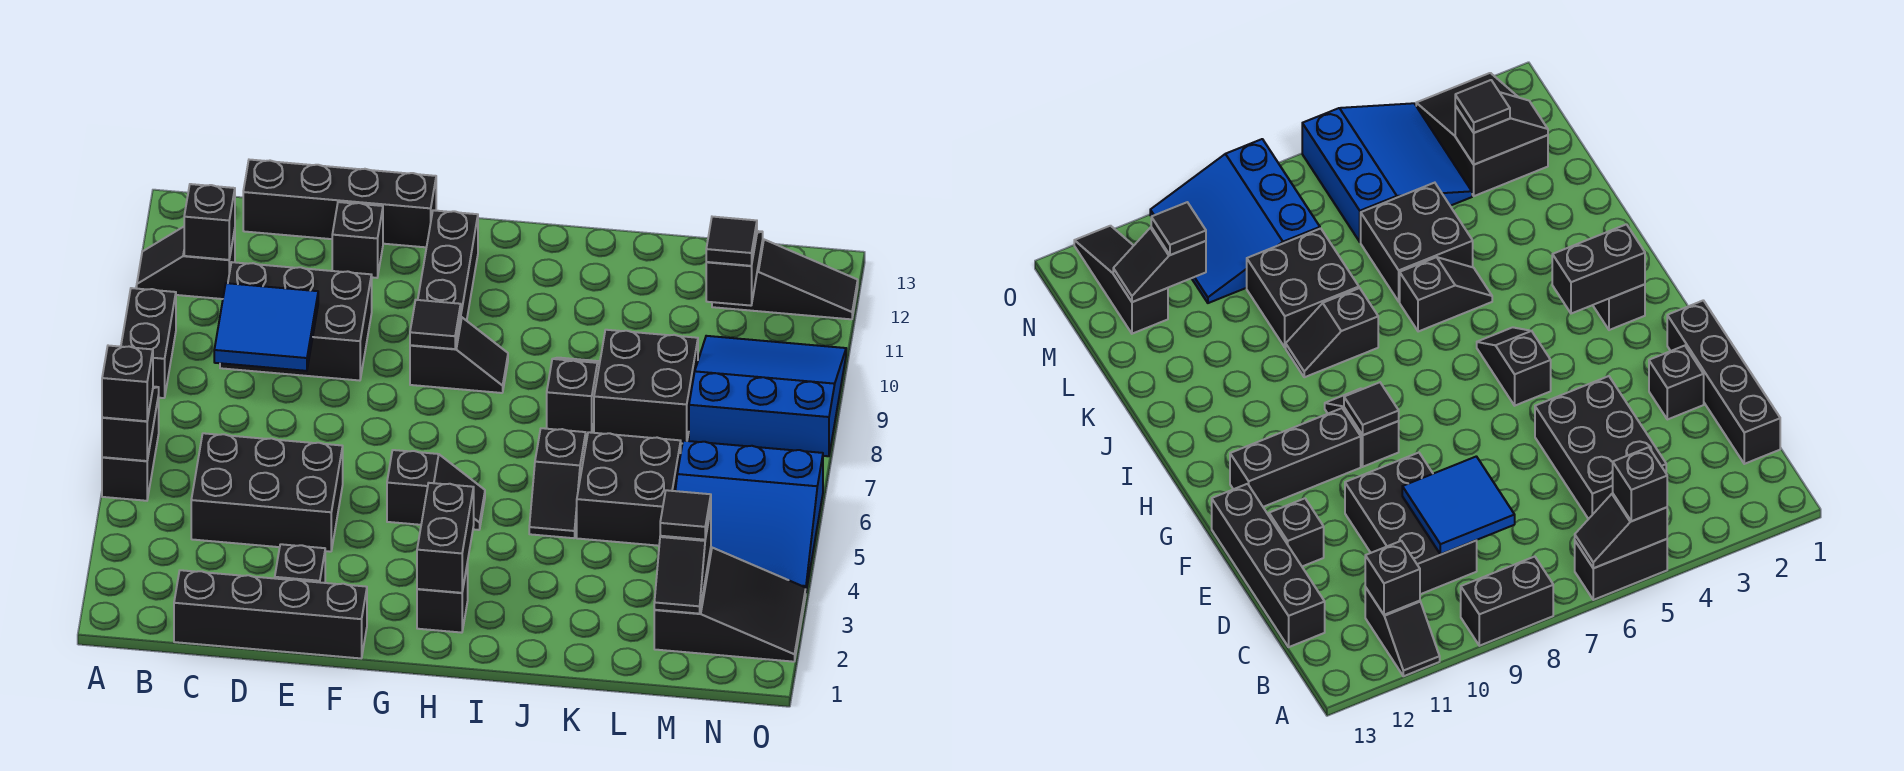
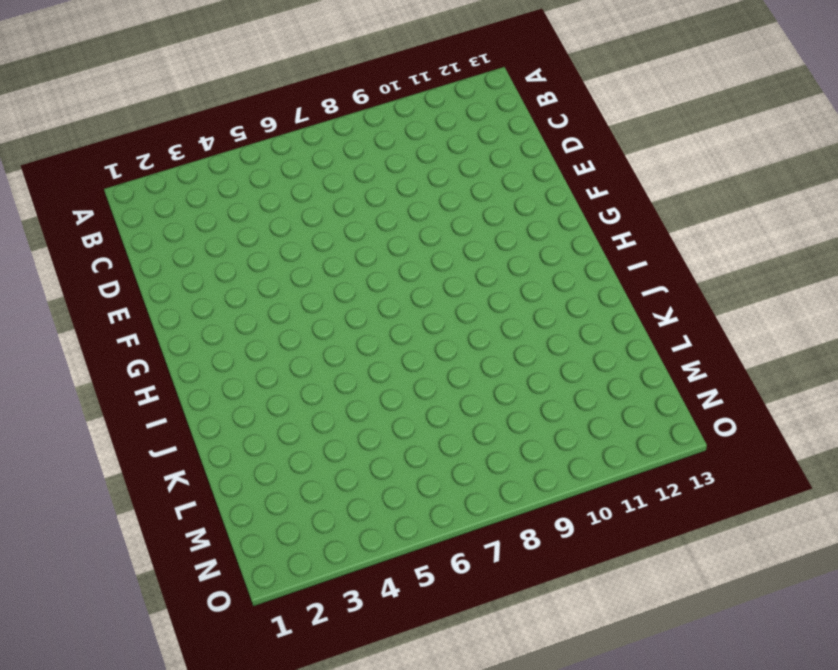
none -> black brick A5:A6 level 1
none -> black brick A8:A9 level 1
none -> black slope A11:B11 level 1 top B
none -> black brick C1:F1 level 1

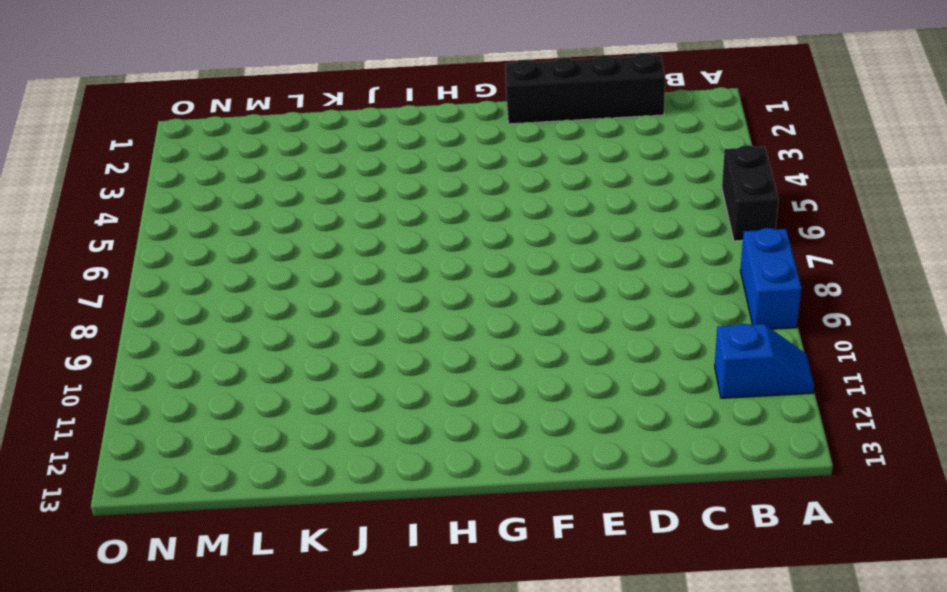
blue brick A8:A9 level 1 -> black brick A8:A9 level 1
blue slope A11:B11 level 1 top B -> black slope A11:B11 level 1 top B
none -> black brick C4:E5 level 1
none -> black brick C9:E10 level 1
none -> black brick C13:F13 level 1
none -> black brick E2 level 1

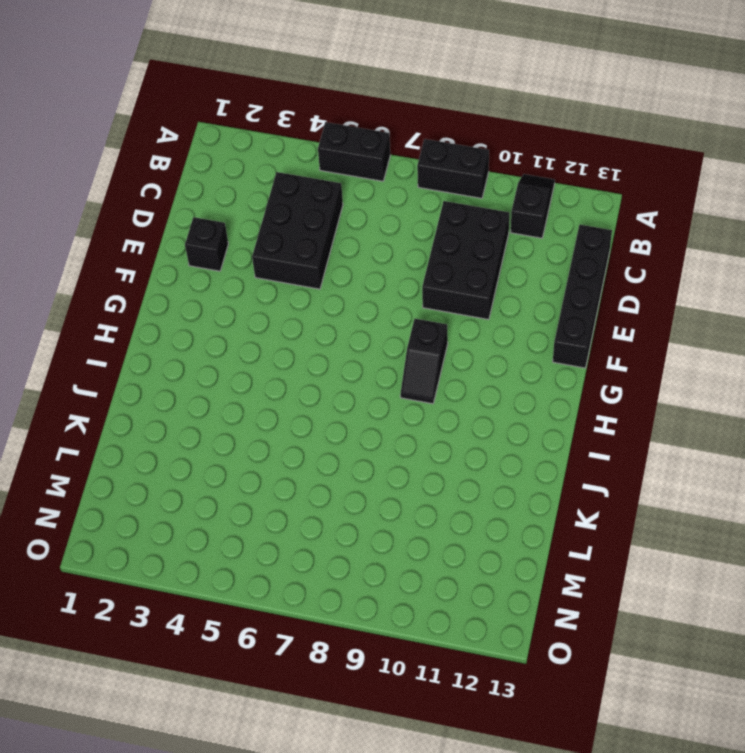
none -> black brick C1:F1 level 1
none -> black brick E12 level 1
none -> black slope G5:H5 level 1 top G
none -> black brick G10:G12 level 1

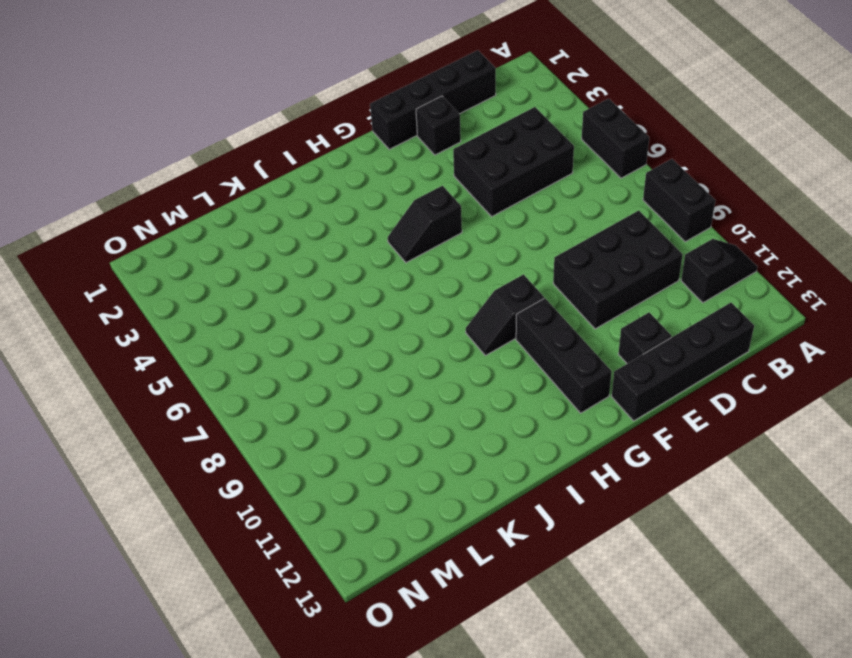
none -> black brick H2 level 1
none -> black slope J5:J6 level 1 top 6
none -> black slope J8:J9 level 1 top 8
none -> black brick K5:L6 level 1

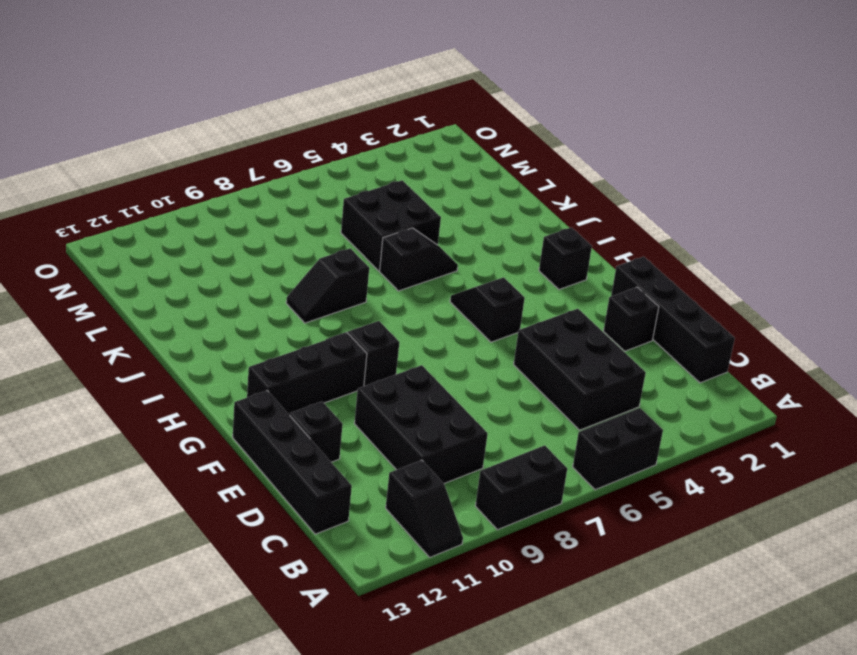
none -> black brick K8:L9 level 1
none -> black slope M2:O3 level 1 top M
none -> blue slope M4:O6 level 1 top 6
none -> blue slope M8:O10 level 1 top 8

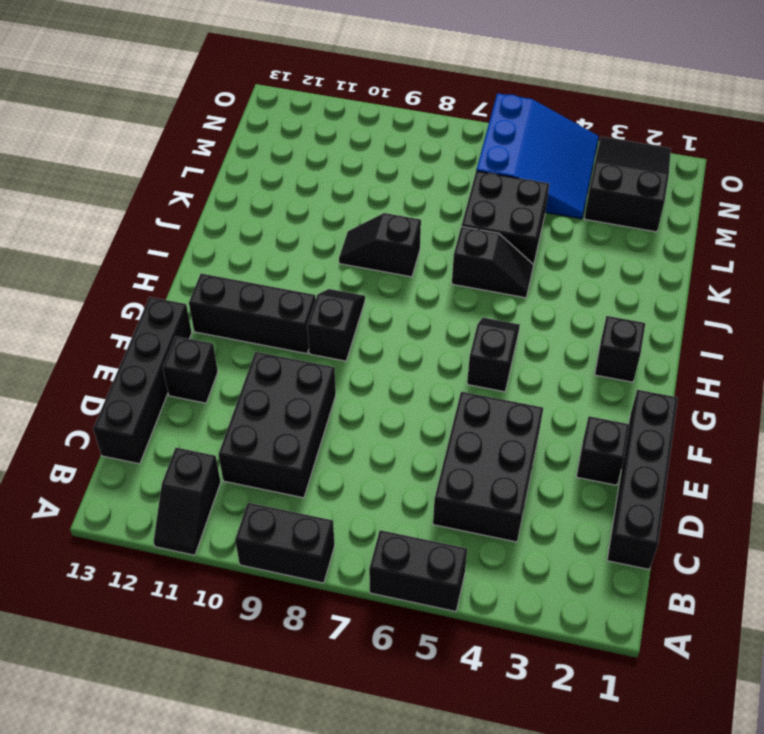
none -> black brick K8:L9 level 1
none -> blue slope M8:O10 level 1 top 8
none -> black slope M12:O12 level 1 top M
none -> black slope A5:A6 level 2 top 5

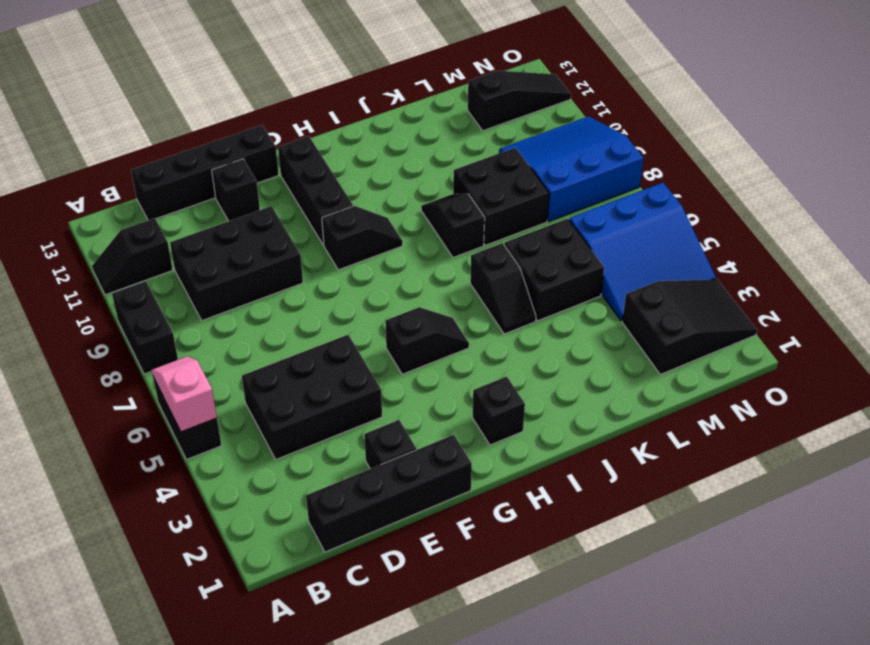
pink slope A5:A6 level 2 top 5 -> black slope A5:A6 level 2 top 5
none -> black brick B11 level 2
none -> blue tile C8:D9 level 2
none -> black tile G9 level 2
none -> black brick H2:H3 level 2

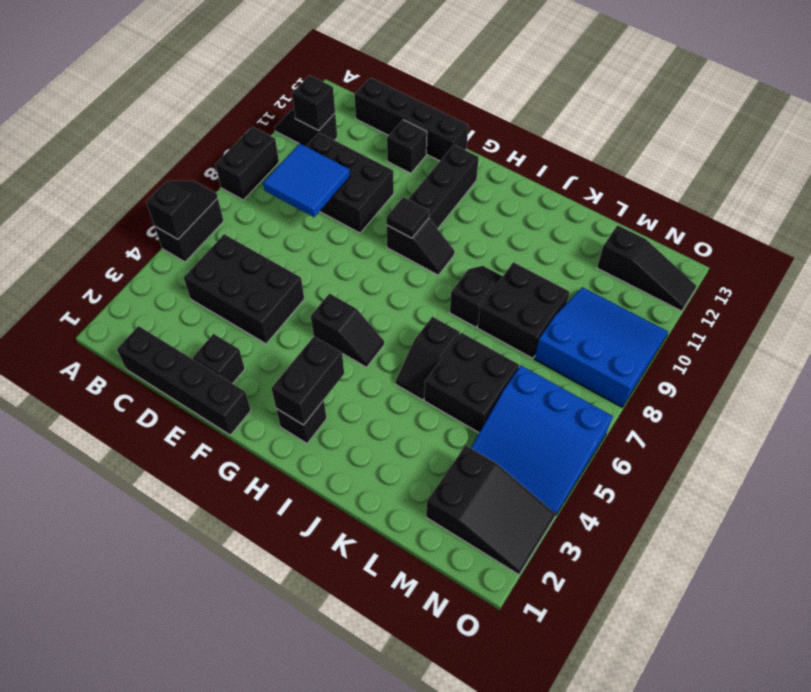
none -> black slope M2:M3 level 2 top 3
none -> black slope M11:M12 level 2 top 11
none -> black brick A5 level 3
none -> black tile M3 level 3

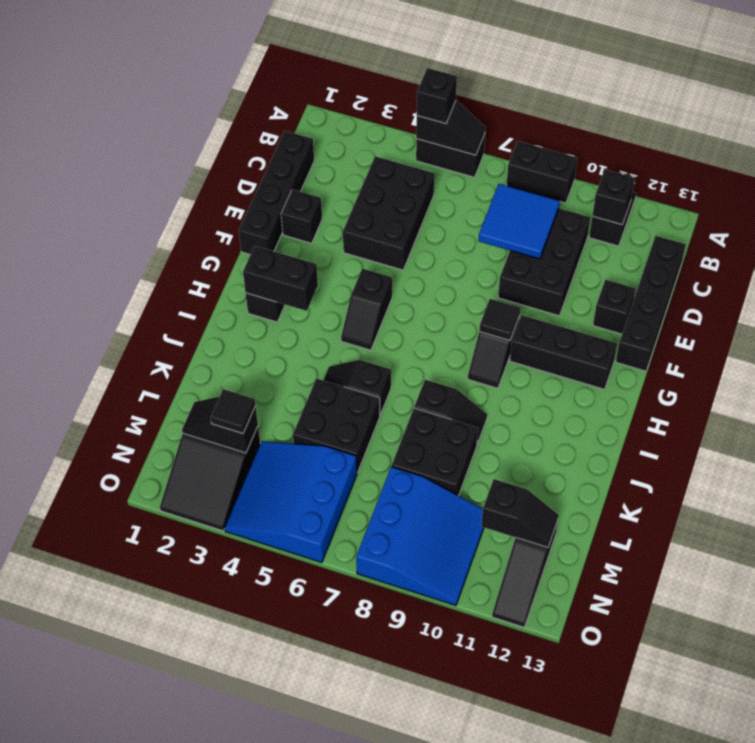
none -> black tile M11 level 3

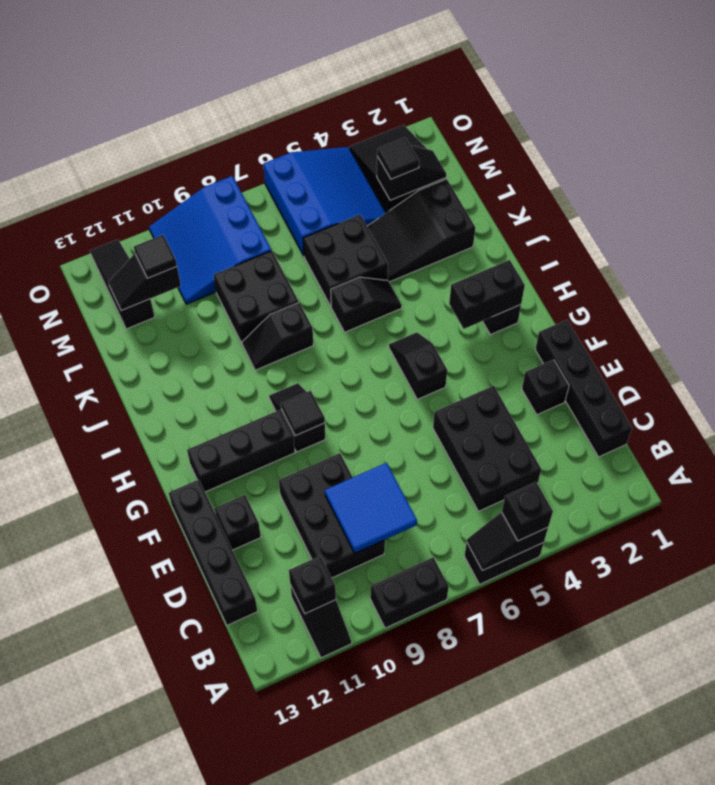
black slope K2:L4 level 1 top 2 -> none

